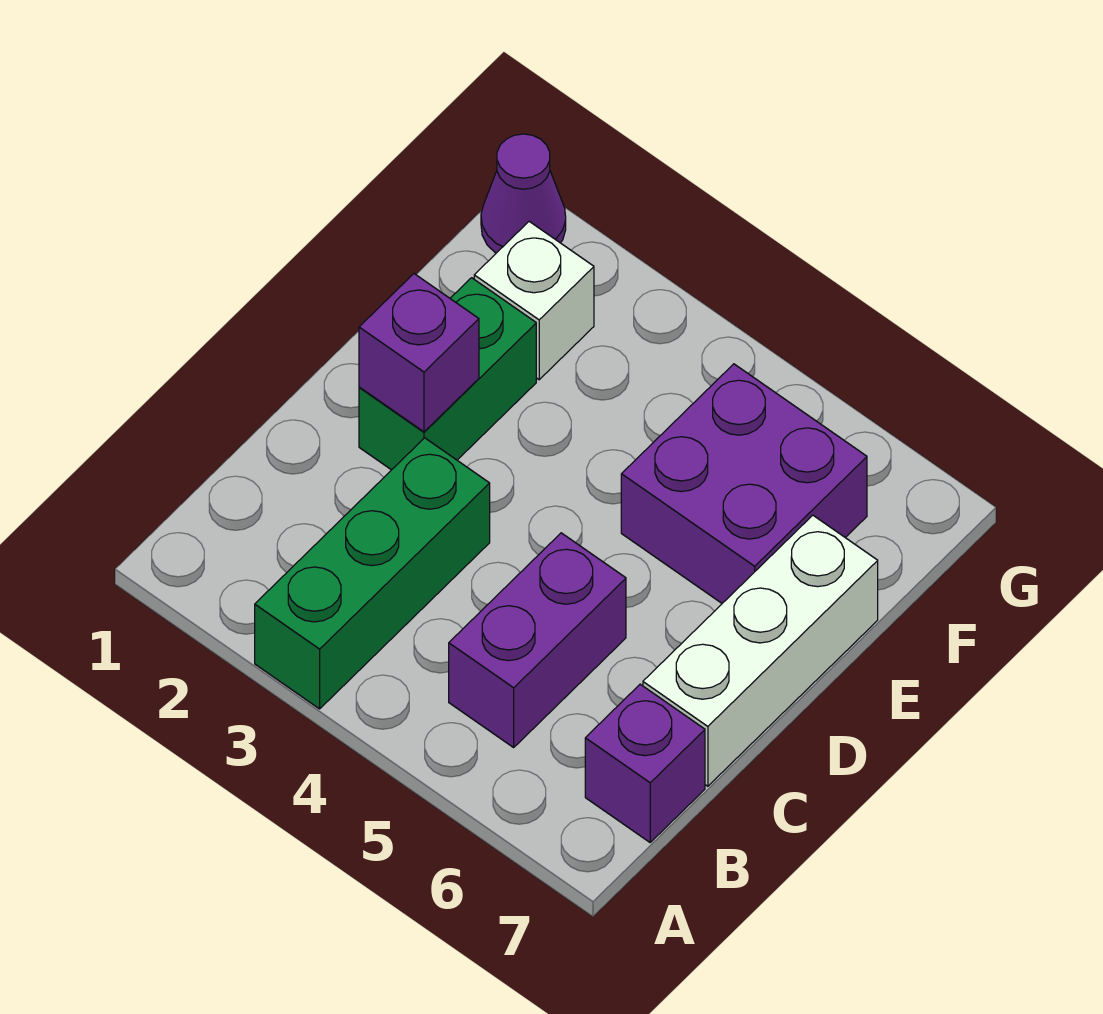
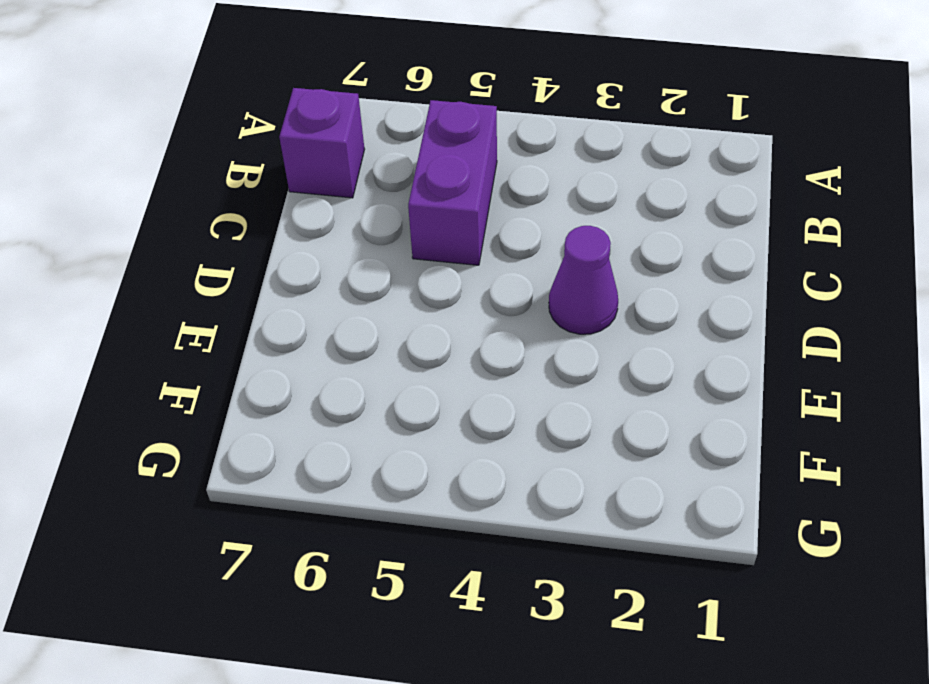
purple cone D3 level 1 -> purple cone G1 level 1
none -> green brick A3:C3 level 1
none -> white brick C7:E7 level 1

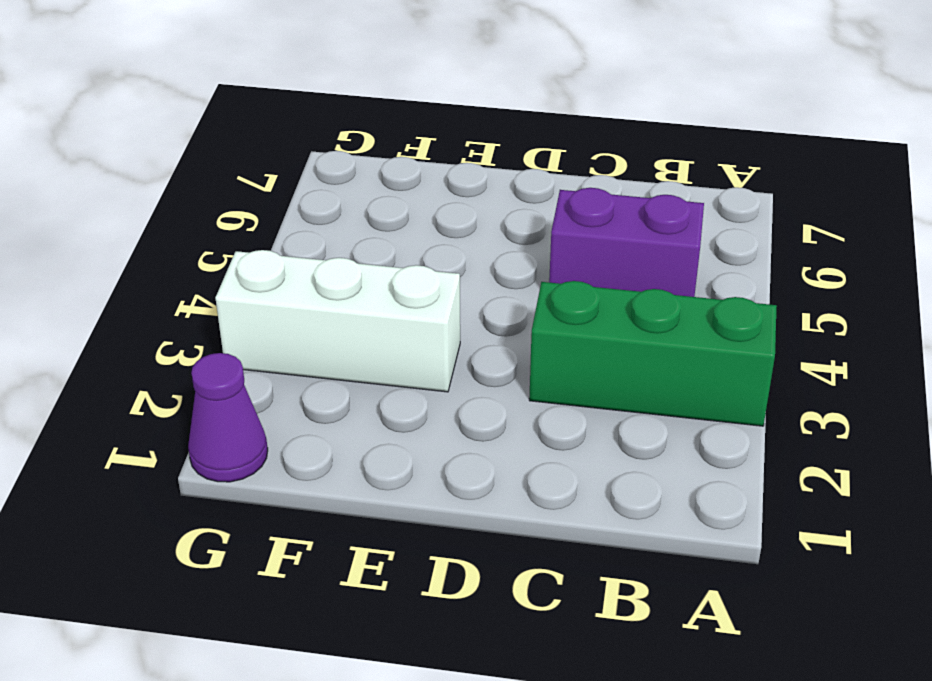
white brick E3:G3 level 1 -> white brick C7:E7 level 1
none -> purple brick B7 level 1
none -> green brick D2:E2 level 1

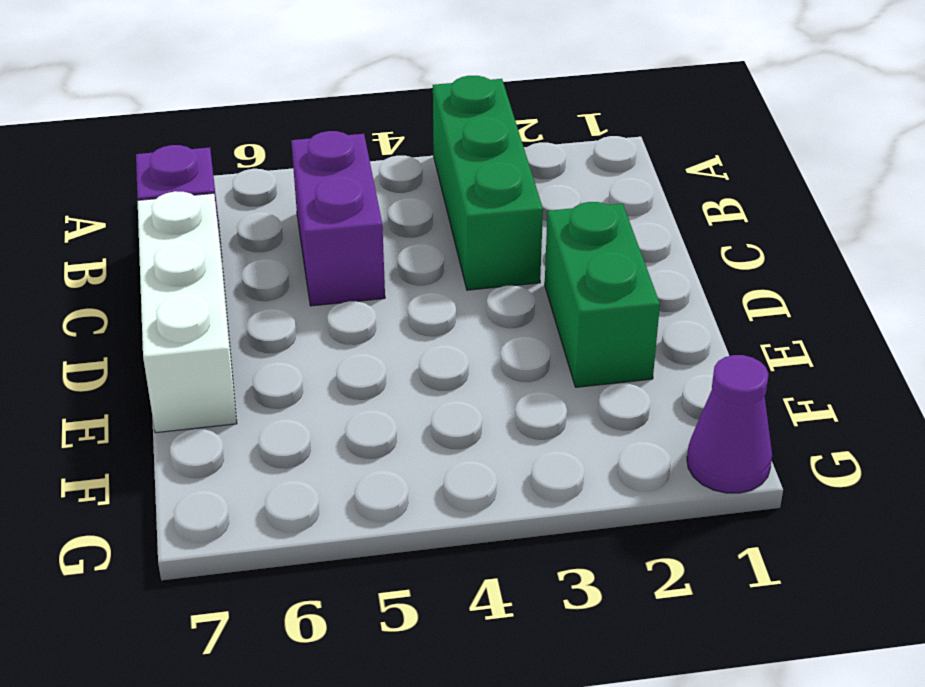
none -> purple brick E5:F6 level 1
none -> white brick F2 level 1

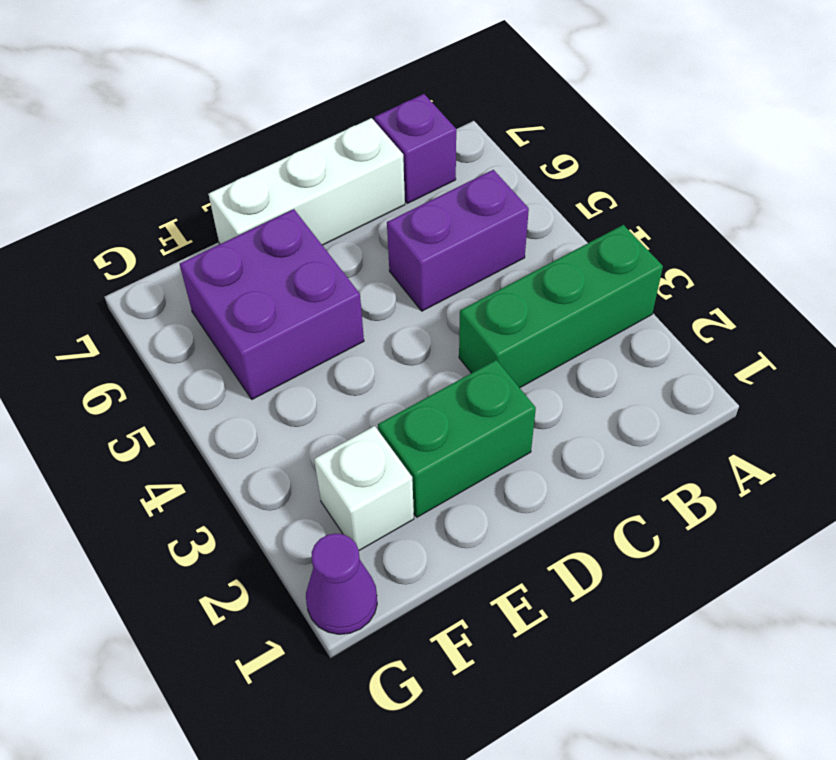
none -> purple brick D2 level 2

